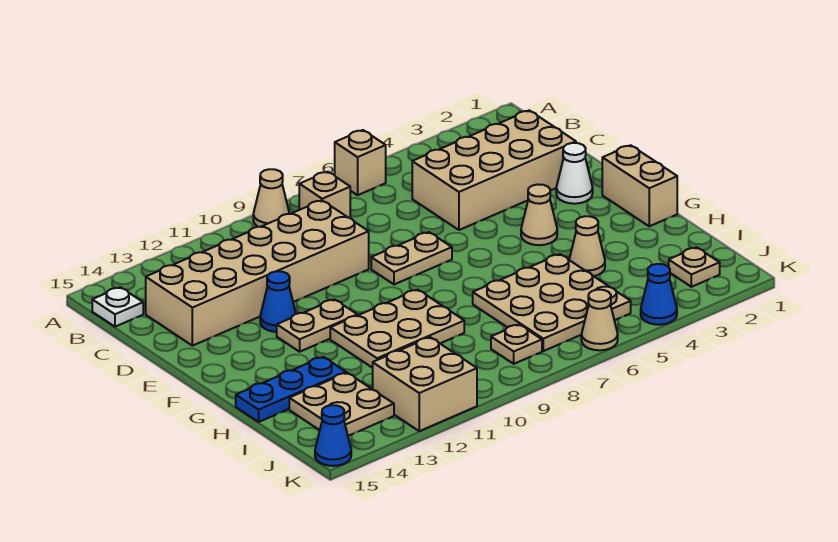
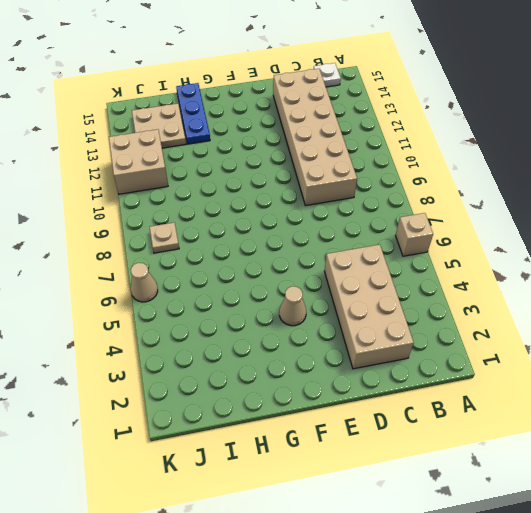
none -> tan cone A9 level 1
none -> tan brick B8 level 1
none -> white cone E2 level 1

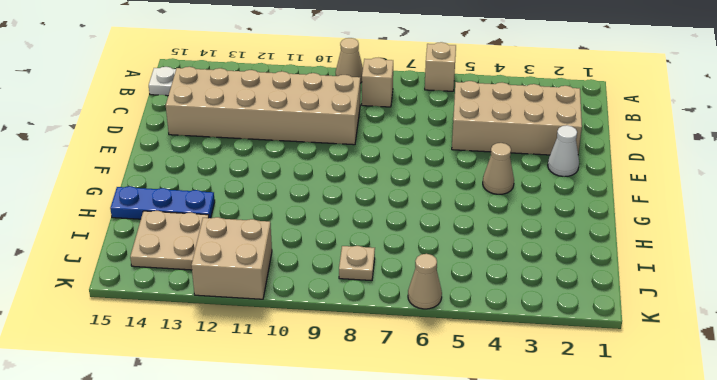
none -> tan plate E7:E8 level 1
none -> blue cone E12 level 1
none -> tan brick F1:G1 level 1

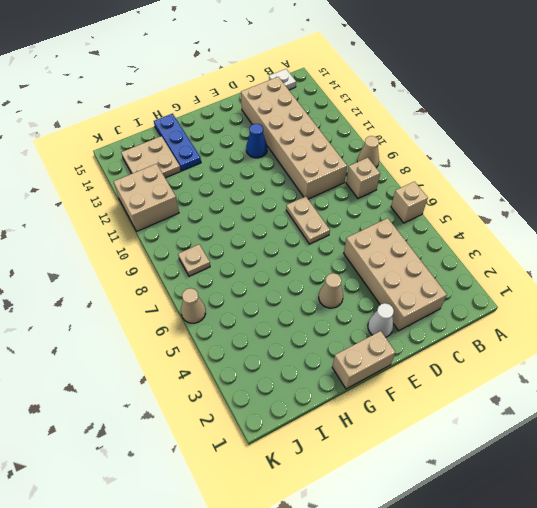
none -> tan plate F11:F12 level 1
none -> tan plate G9:H11 level 1
none -> tan cone H4 level 1

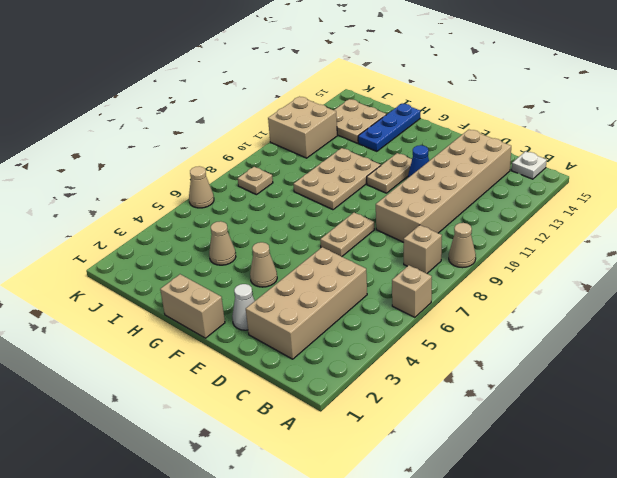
none -> tan plate H5:J7 level 1
none -> tan plate J2 level 1
none -> blue cone K4 level 1

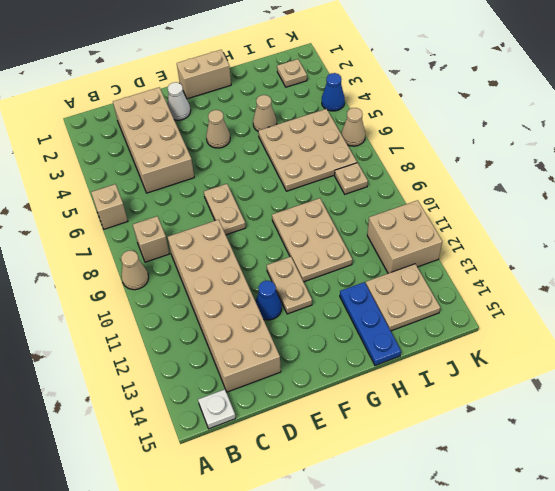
none -> blue cone K15 level 1

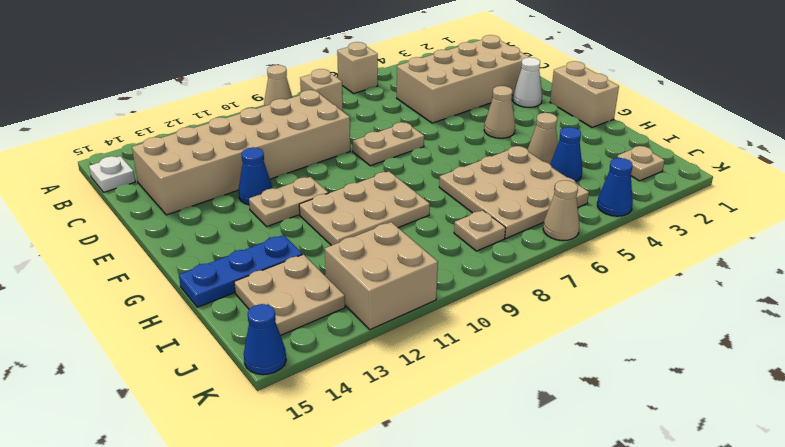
blue cone I4 level 1 -> none

